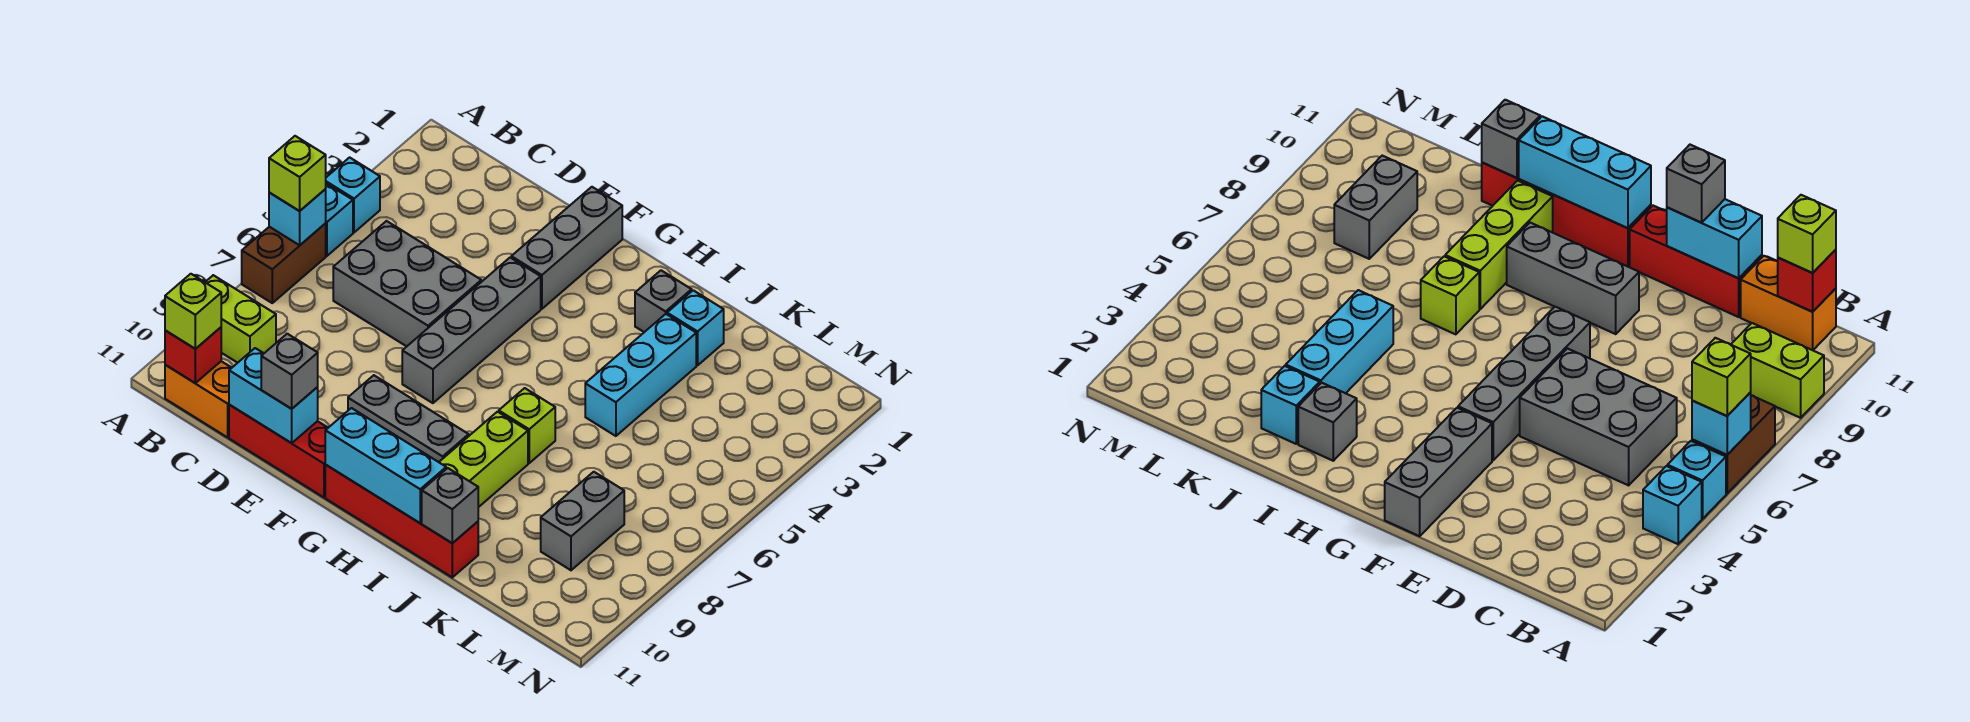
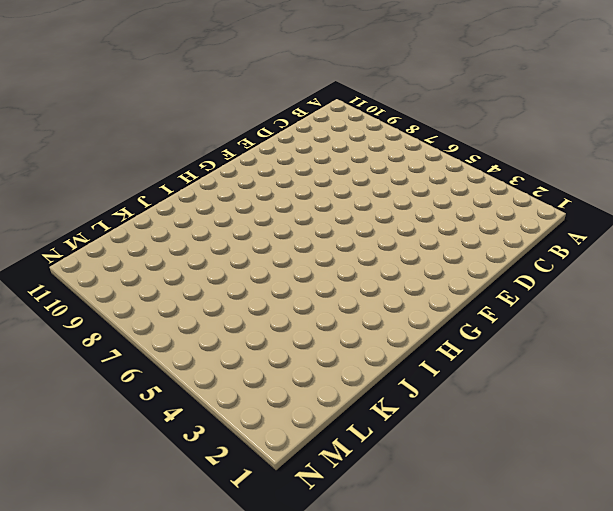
none -> cyan brick A4 level 1
none -> cyan brick A5 level 1
none -> brown brick A6:A7 level 1

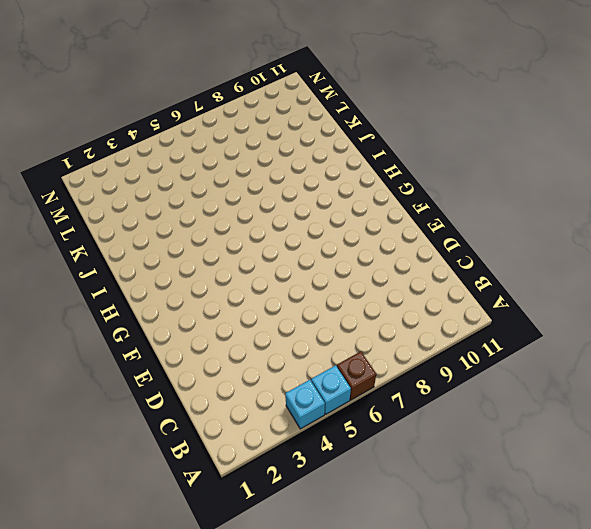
brown brick A6 level 1 -> brown brick A6:A7 level 1
none -> lime brick A9:B9 level 1
none -> orange brick B11:C11 level 1
none -> grey brick C5:E6 level 1

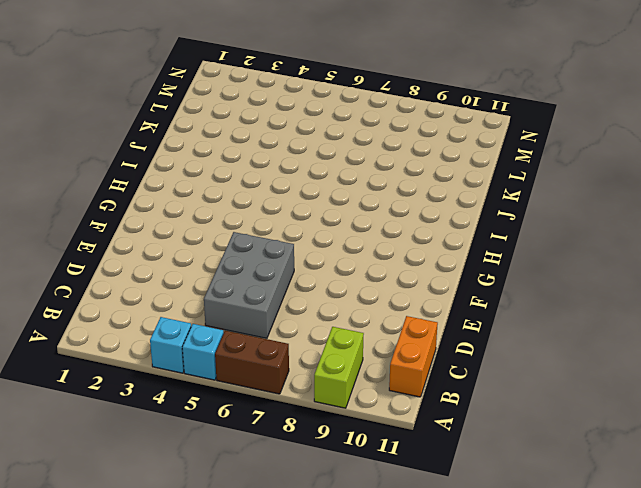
none -> red brick D11:F11 level 1
none -> grey brick F1:F3 level 1
none -> grey brick F4:F7 level 1

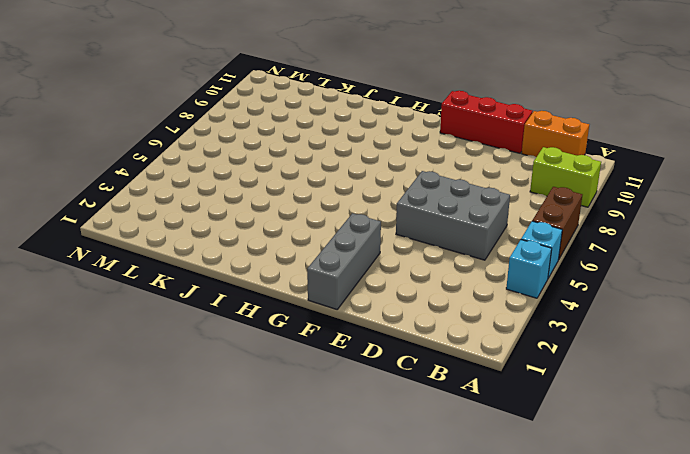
none -> grey brick F4:F7 level 1
none -> grey brick F9:H9 level 1
none -> red brick G11:J11 level 1

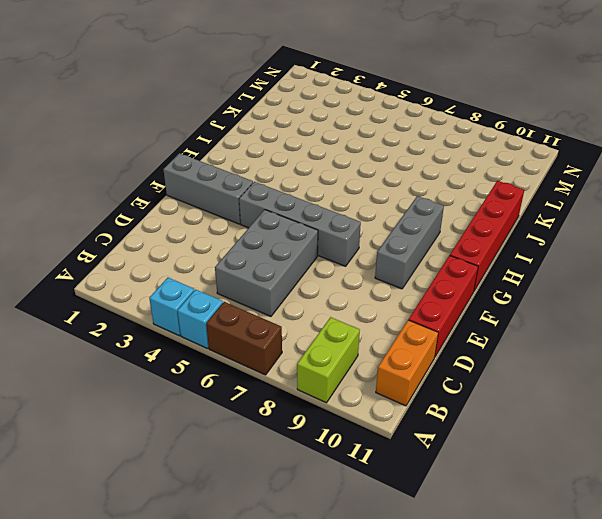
none -> grey brick I2 level 1
none -> lime brick I7 level 1
none -> lime brick I8:I10 level 1

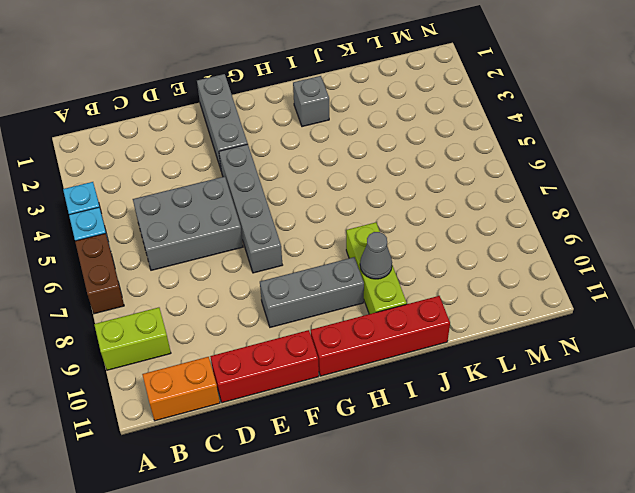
grey cone I9 level 2 -> none
none -> lime brick I7 level 1
none -> cyan brick J2 level 1
none -> cyan brick J3:J5 level 1

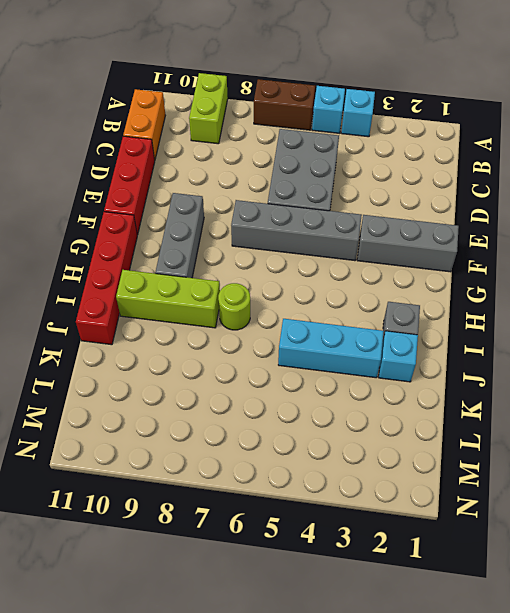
lime round brick I7 level 1 -> lime brick I7 level 1
none -> grey brick L8:L9 level 1
none -> cyan brick A6 level 2
none -> red brick B11 level 2

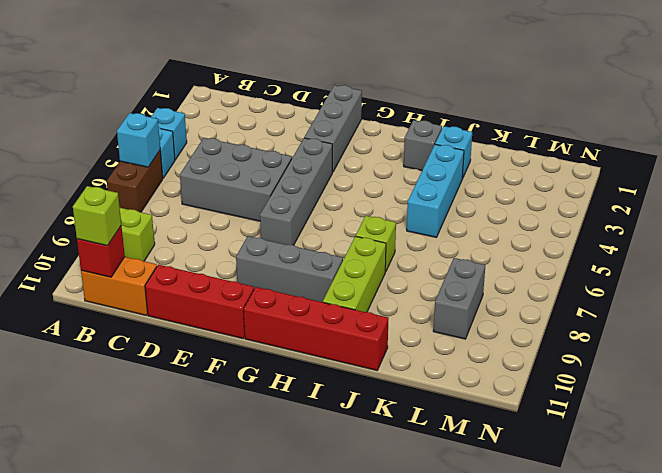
none -> cyan brick D11:E11 level 2
none -> cyan brick G11:I11 level 2
none -> grey brick J11 level 2

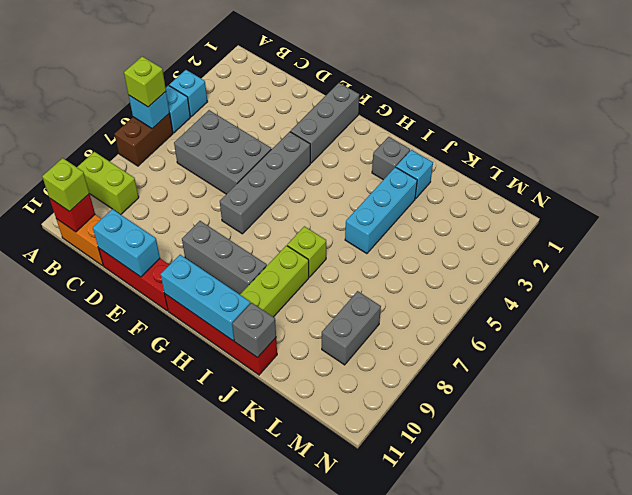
none -> grey brick E11 level 3

